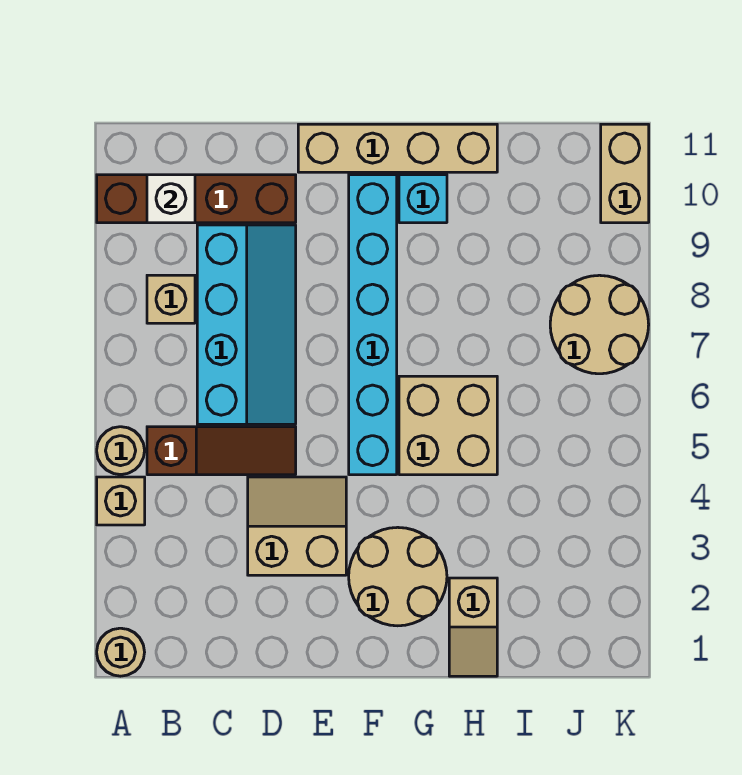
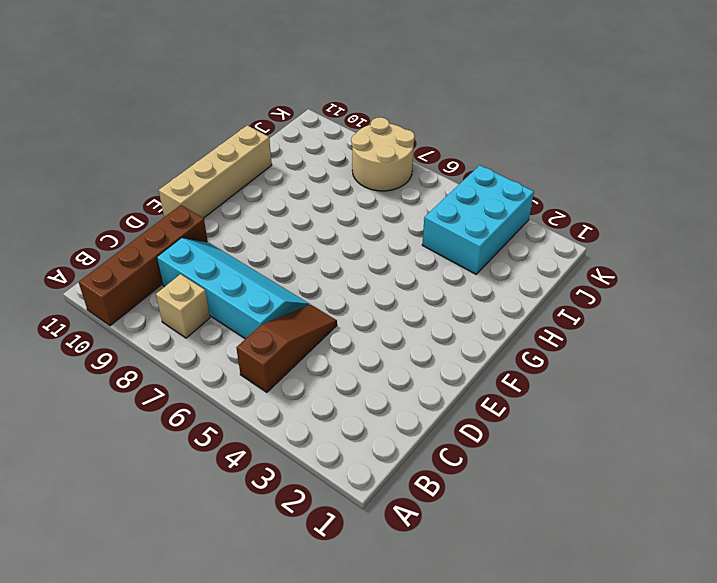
cyan brick I3:K4 level 1 -> none
none -> tan round brick A1 level 1
none -> tan brick A4 level 1
none -> tan round brick A5 level 1

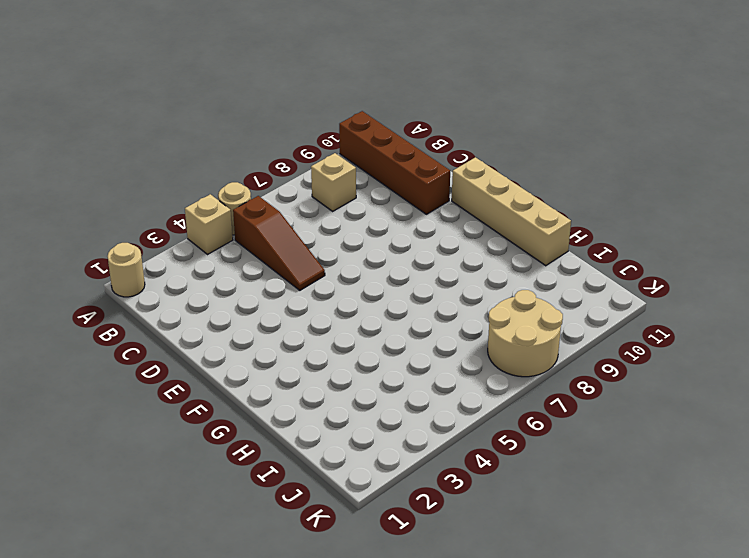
none -> cyan slope C6:D9 level 1 top C
none -> tan slope D3:E4 level 1 top 3
none -> tan round brick F2:G3 level 1

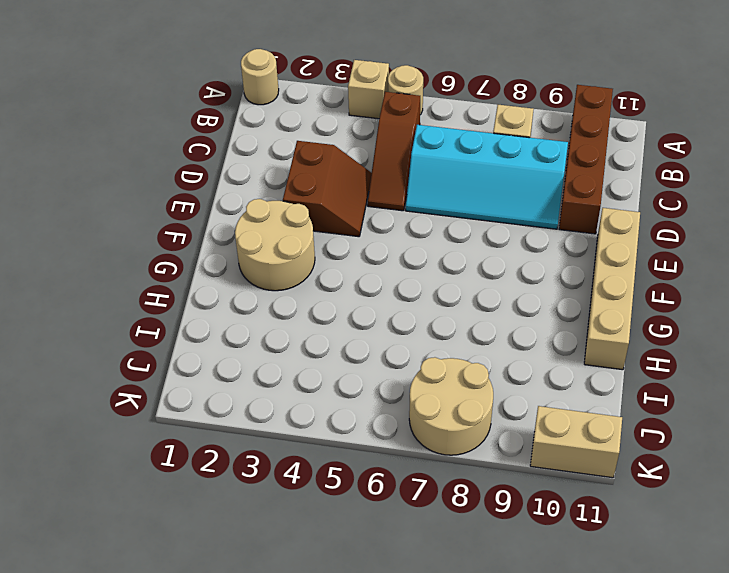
brown slope D3:E4 level 1 top 3 -> tan slope D3:E4 level 1 top 3
none -> cyan brick F5:F10 level 1
none -> tan brick G5:H6 level 1
none -> cyan brick G10 level 1

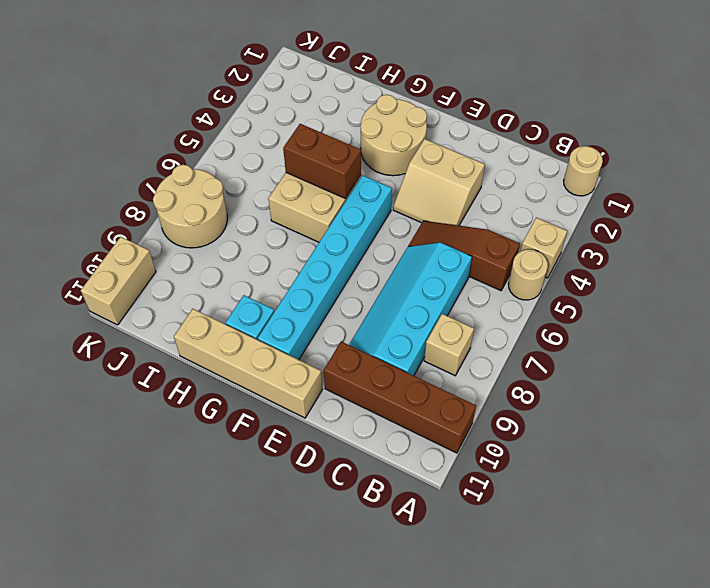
brown brick G5:H5 level 2 -> none
none -> tan slope H1:H2 level 1 top 2
none -> white brick B10 level 2

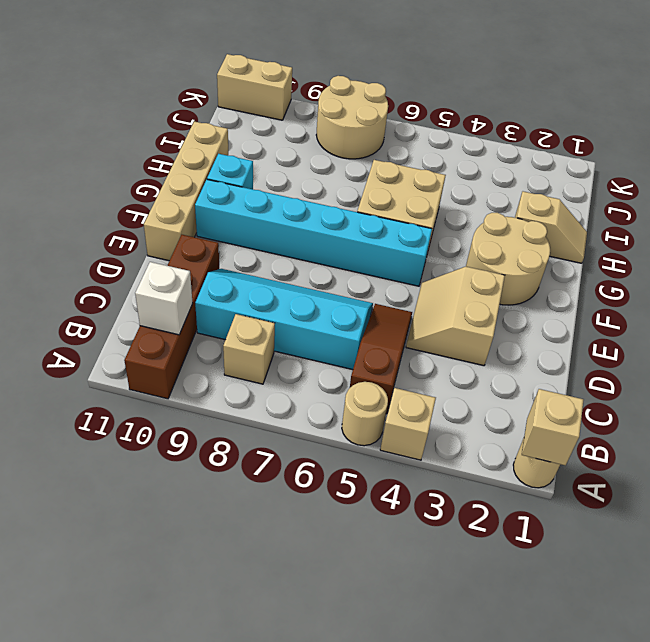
tan brick A1 level 2 -> none

